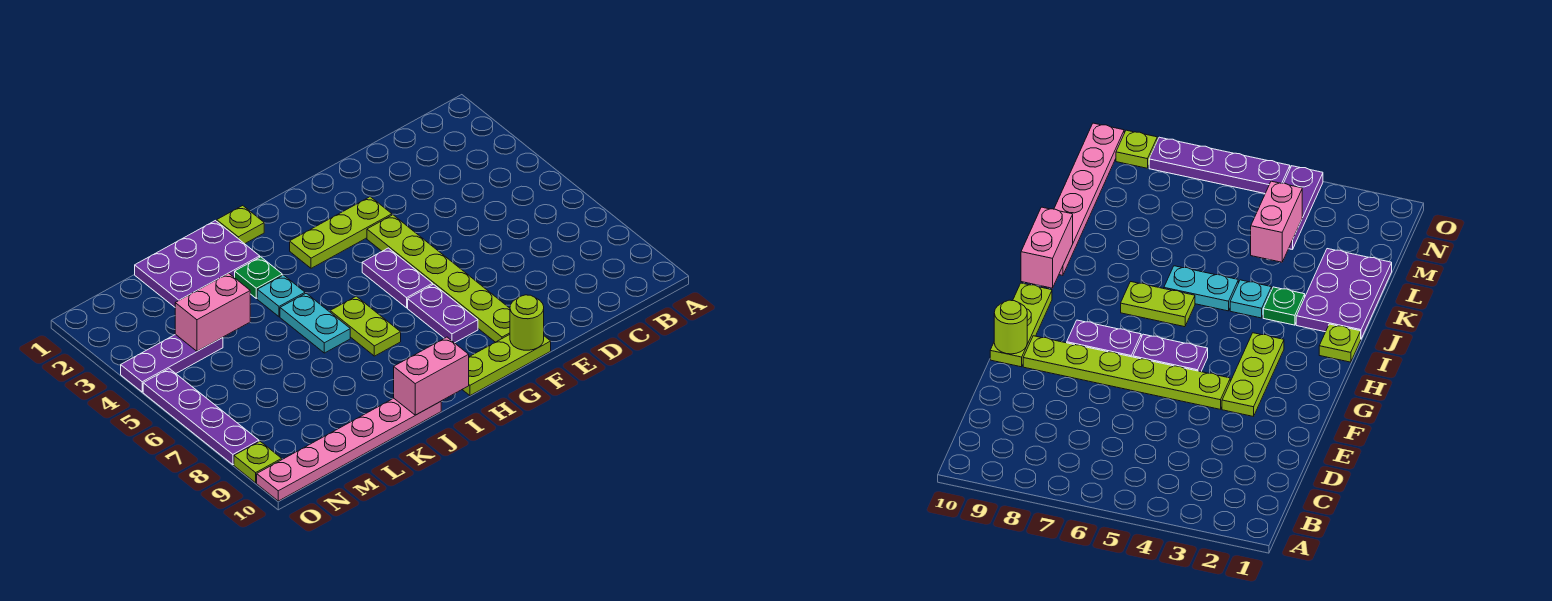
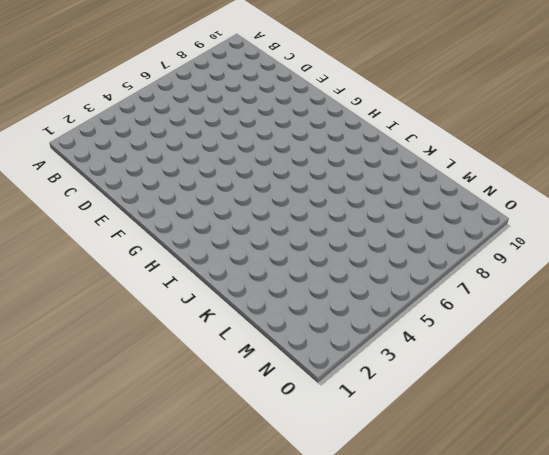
none -> lime plate F3:H3 level 1
none -> lime plate F4:F9 level 1
none -> lime plate F10:H10 level 1

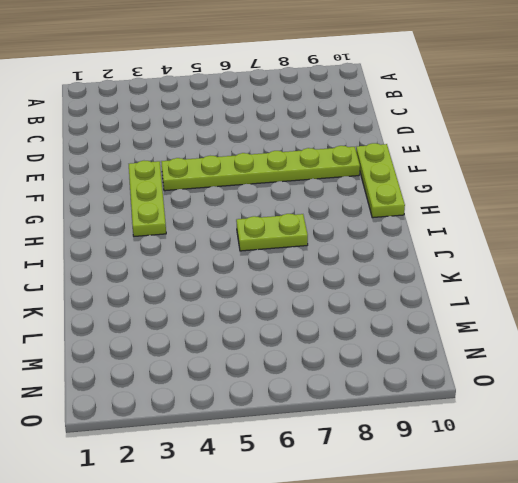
none -> purple plate G5:G6 level 1
none -> purple plate G7:G8 level 1
none -> lime plate I1 level 1

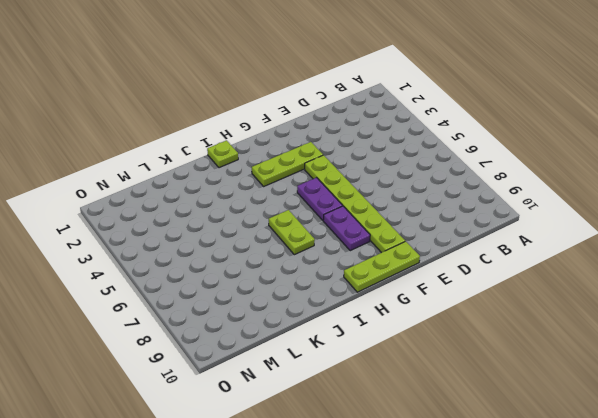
none -> purple plate J1:L2 level 1
none -> green plate J3 level 1
none -> cyan plate J4 level 1

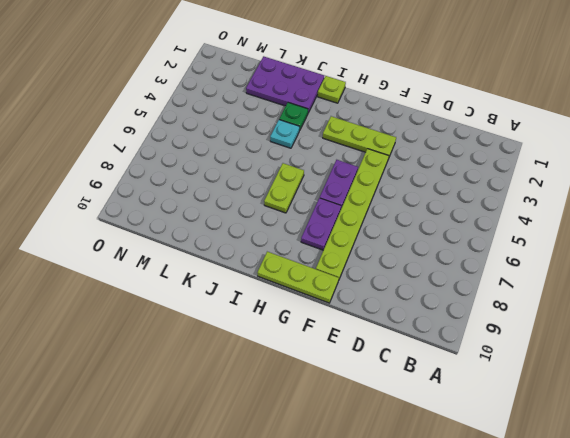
none -> cyan plate J5:J6 level 1
none -> pink plate J10:O10 level 1
none -> purple plate M4:O4 level 1

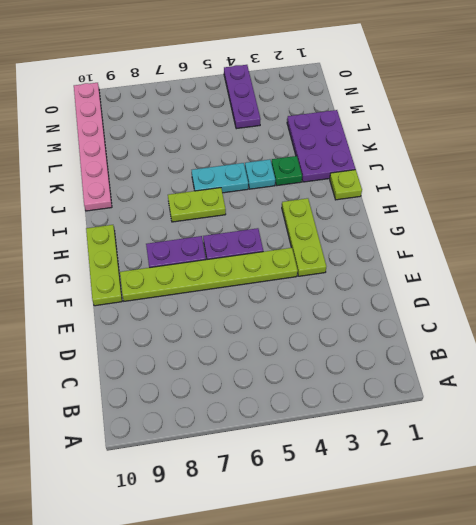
none -> purple plate O5:O8 level 1
none -> lime plate O9 level 1
none -> lime round brick F10 level 2

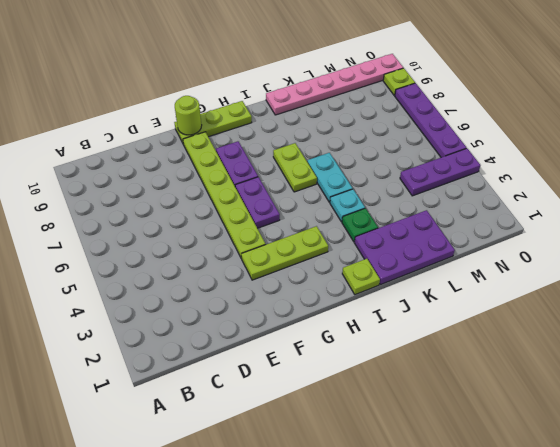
none -> pink brick I10:J10 level 2
none -> pink brick L4:M4 level 2

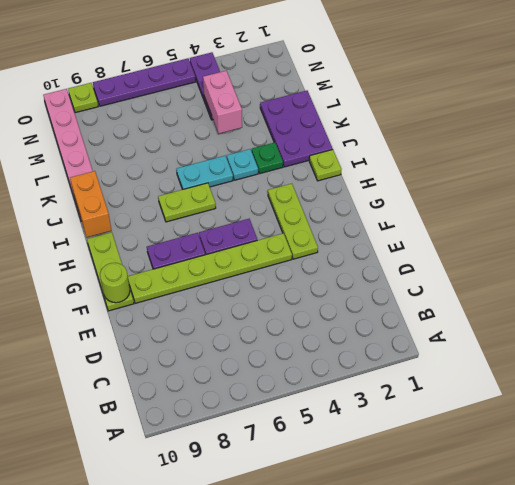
orange brick I10:J10 level 2 -> pink brick I10:J10 level 2

